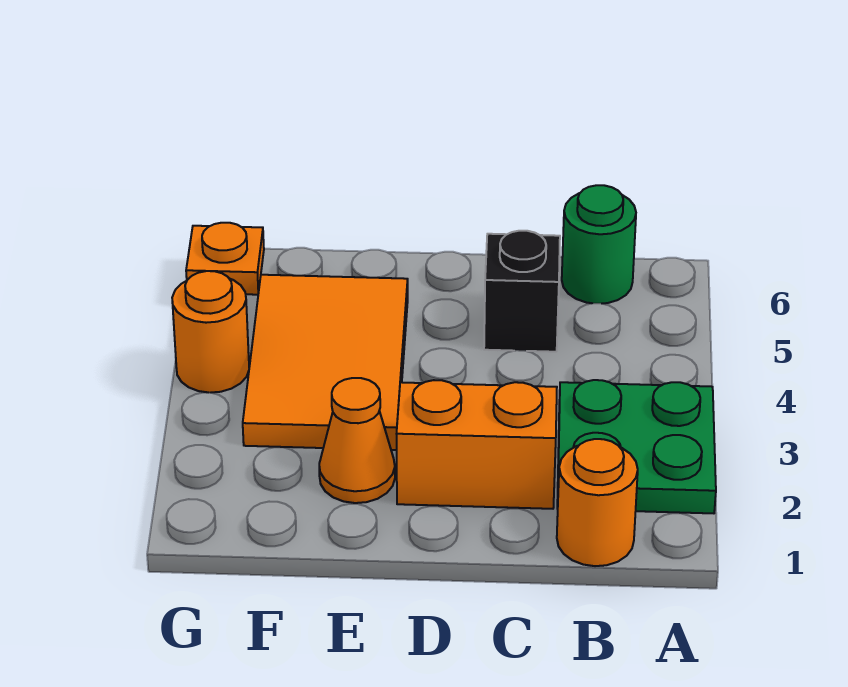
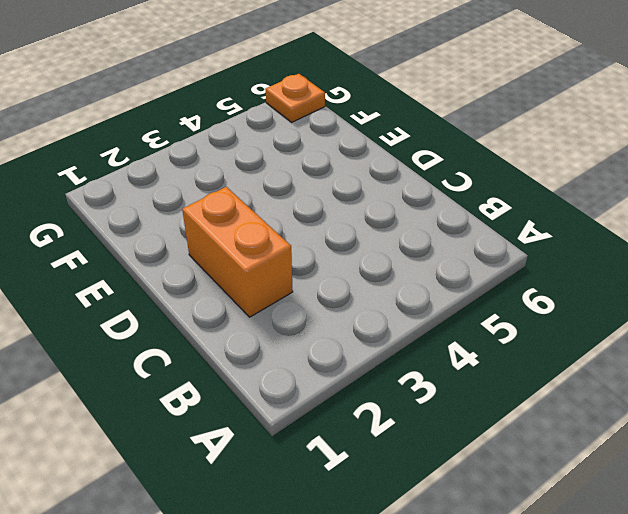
none -> green plate A2:B3 level 1
none -> orange round brick B1 level 1

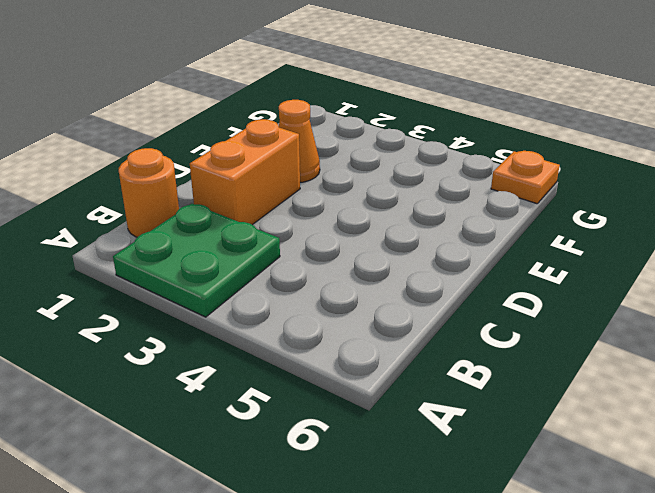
none -> green round brick B6 level 1
none -> black brick C5 level 1

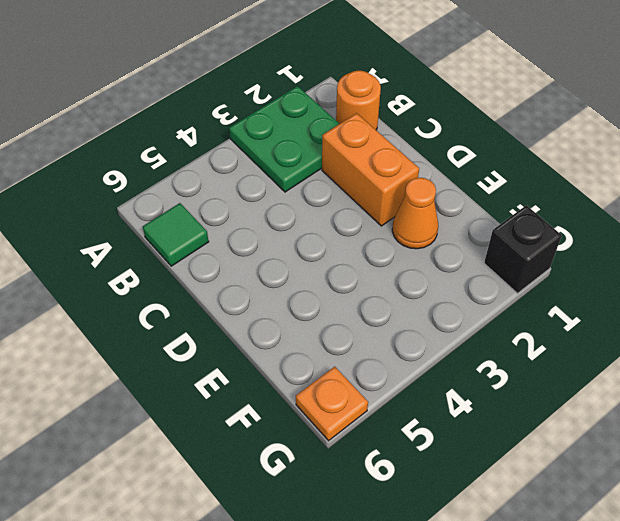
green tile B6 level 1 -> green round brick B6 level 1
black brick G1 level 1 -> black brick C5 level 1
none -> orange tile E3:F5 level 1
none -> orange round brick G4 level 1

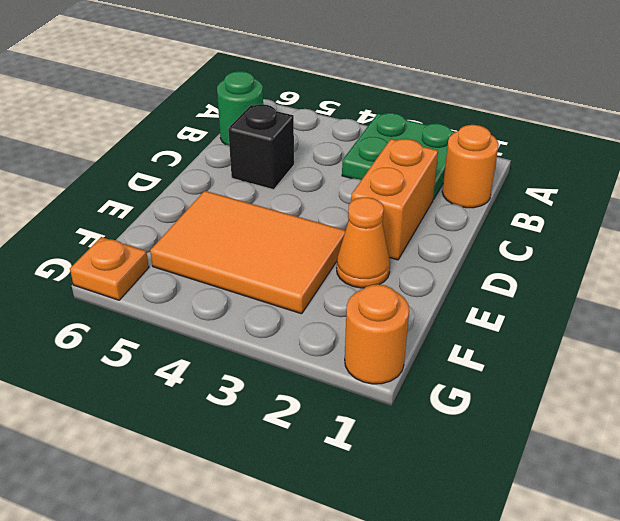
orange round brick G1 level 1 -> orange round brick G4 level 1

